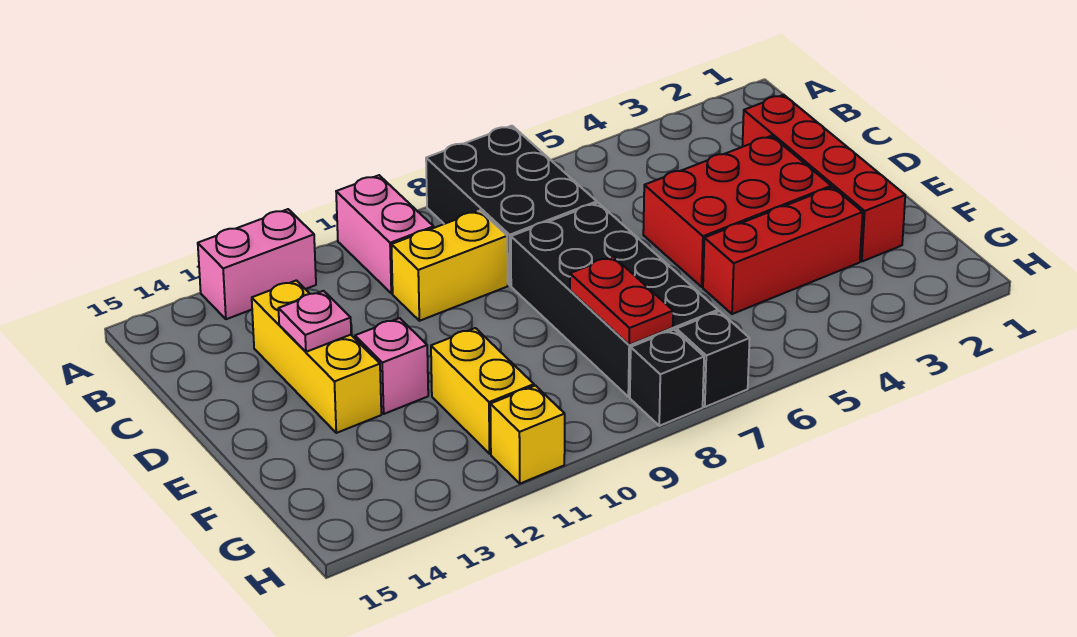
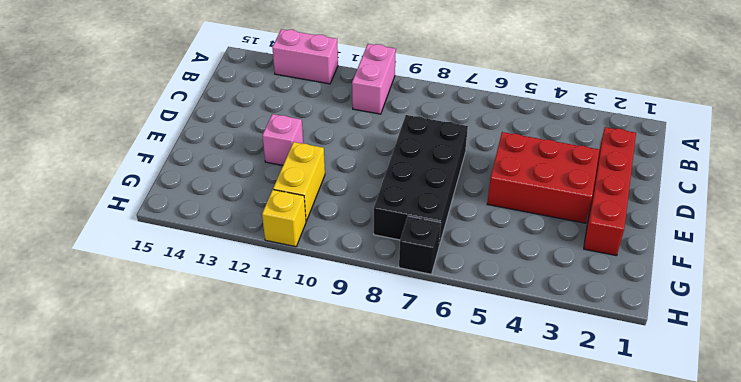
none -> black brick A7:C8 level 1
none -> yellow brick C9:C10 level 1
none -> yellow brick C13:E13 level 1

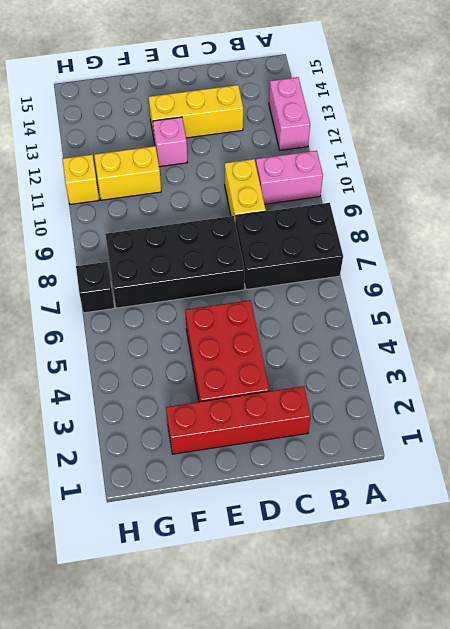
none -> red brick F3:F5 level 1
none -> black brick H8 level 1
none -> pink plate D13 level 2

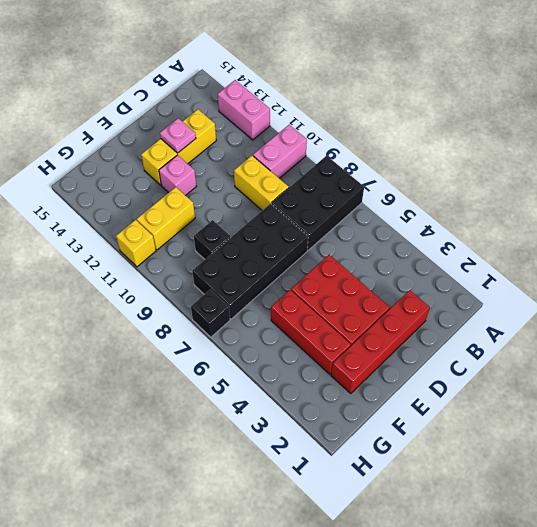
black brick F9 level 1 -> black brick H8 level 1
none -> red plate F8:G8 level 2

